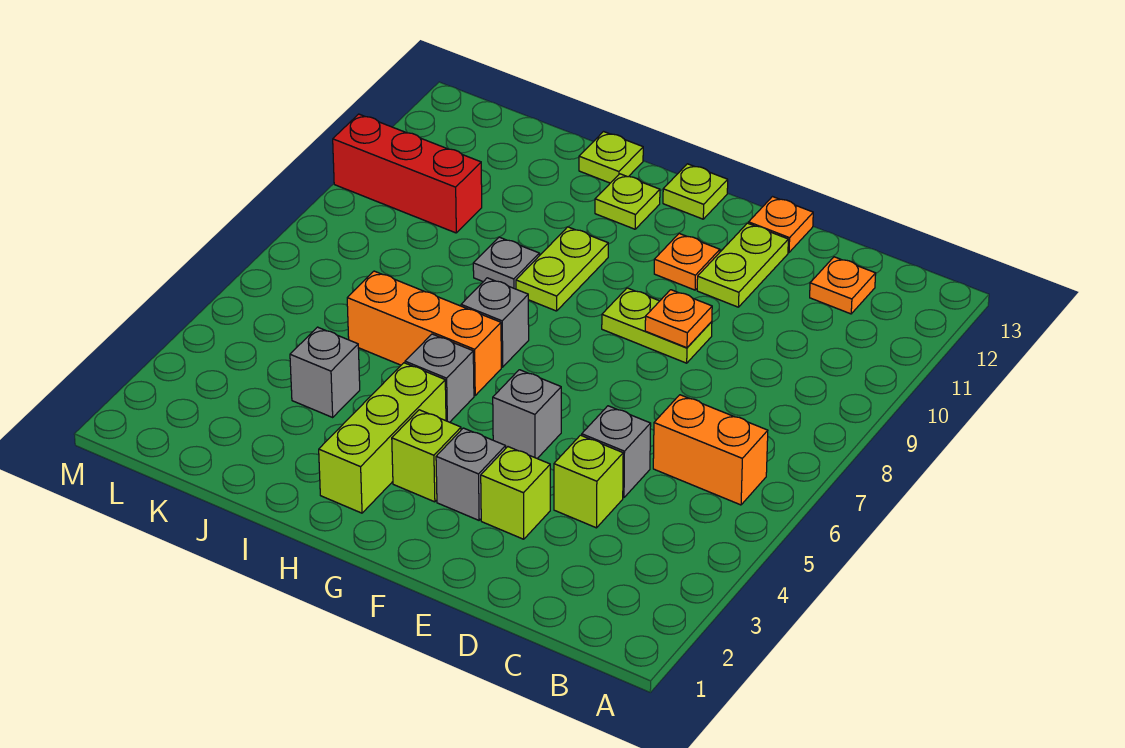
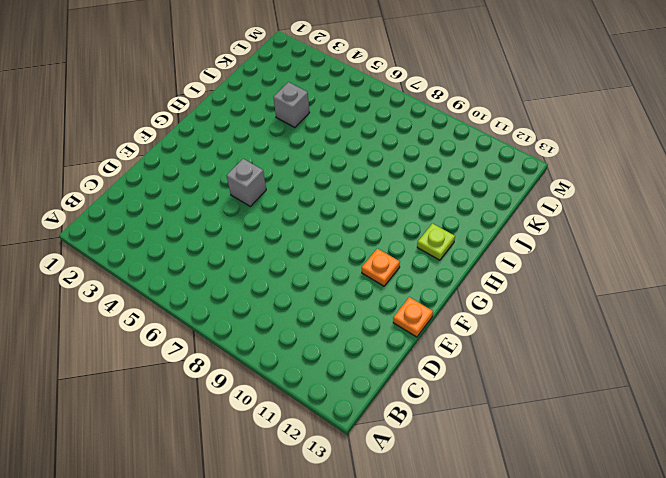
none -> orange brick B6:C6 level 1
none -> orange plate C12 level 1
none -> lime brick D4 level 1

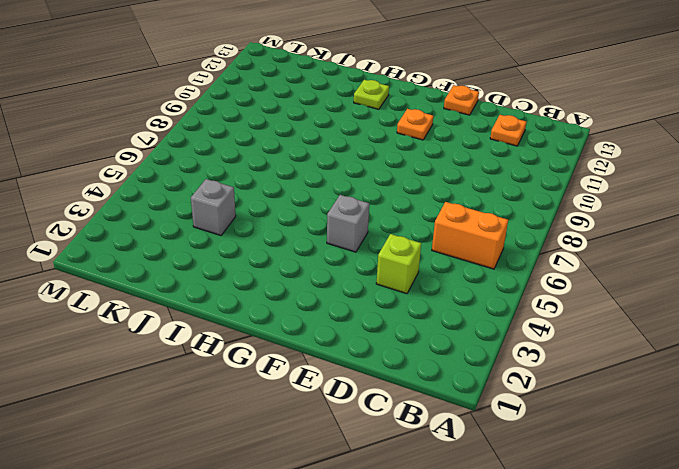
none -> grey brick D5 level 1
none -> lime brick E3 level 1
none -> lime plate E9:F9 level 1

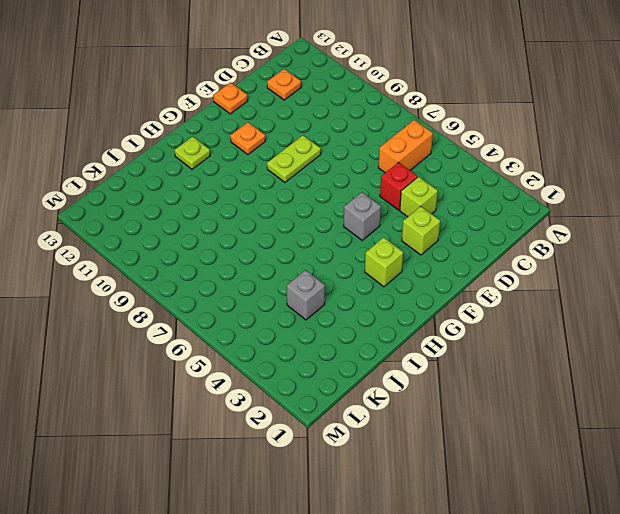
red brick D5 level 1 -> grey brick D5 level 1
none -> lime plate E11:E12 level 1
none -> grey brick F3 level 1
none -> lime plate G13 level 1

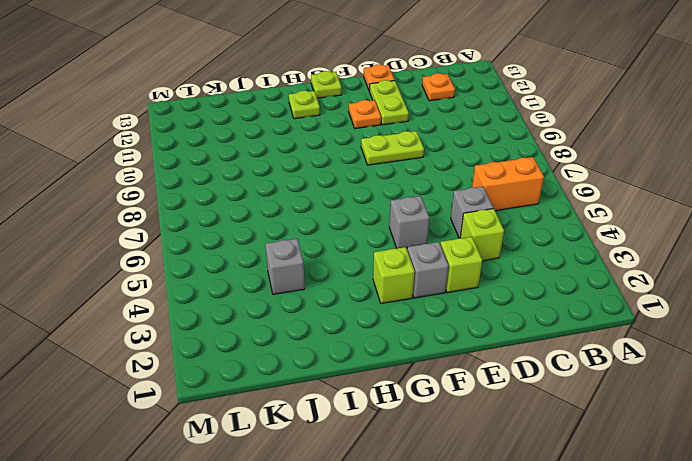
none -> lime brick H2:H4 level 1
none -> grey brick H5 level 1
none -> orange brick H6:J6 level 1

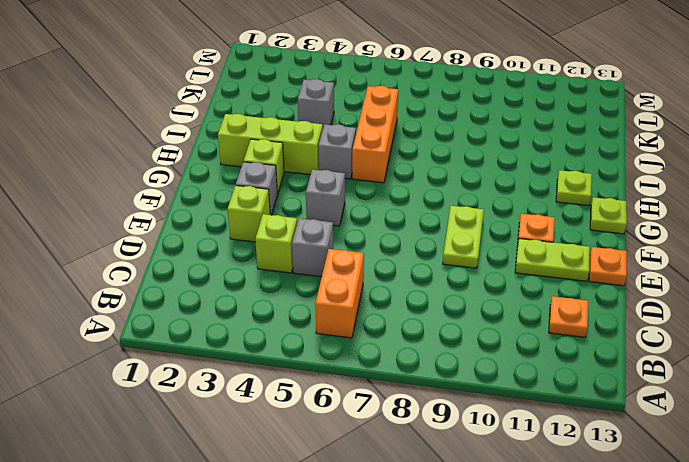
none -> grey brick H7 level 1
none -> lime plate H9:H10 level 1
none -> grey plate I9 level 1

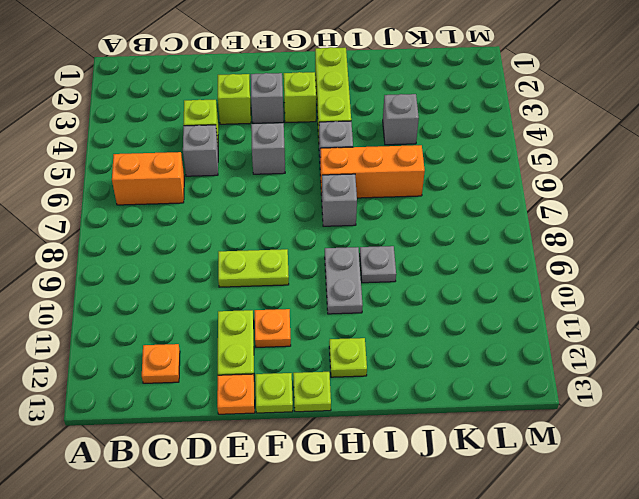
lime plate F13 level 1 -> lime plate I13 level 1
grey plate H9:H10 level 1 -> lime plate H9:H10 level 1
none -> red brick K10:M10 level 1
none -> orange plate E9 level 2

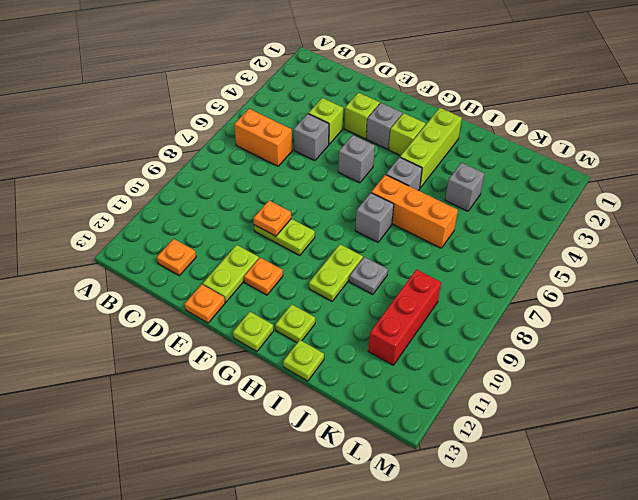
red brick K9:K11 level 1 -> red brick K10:M10 level 1

